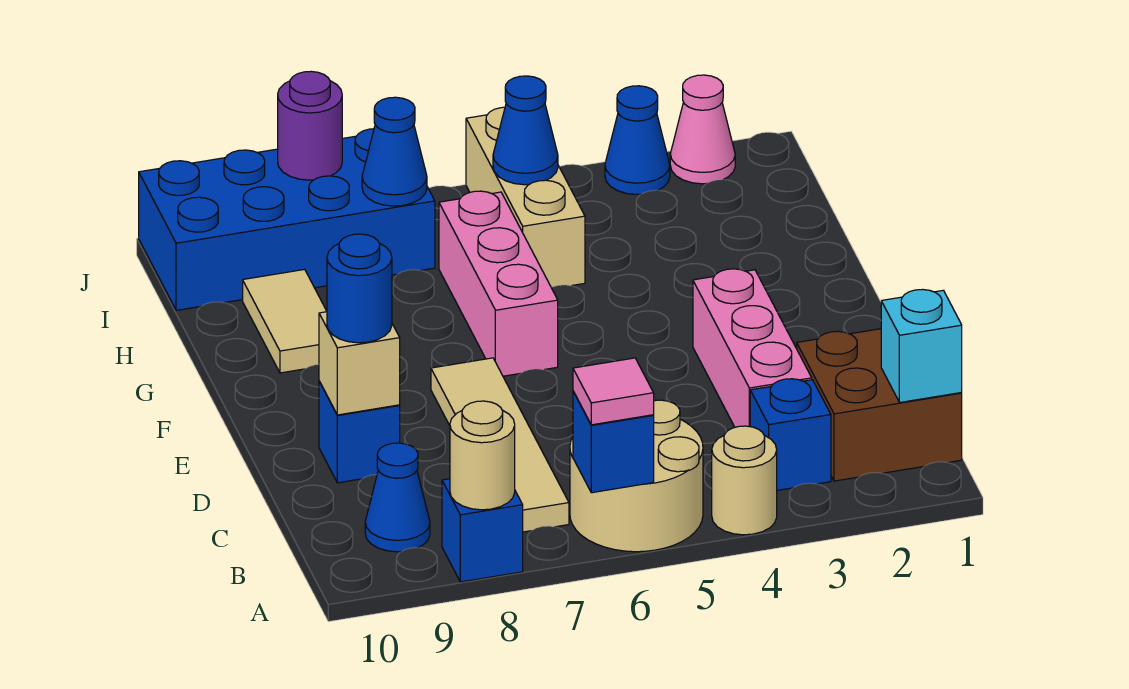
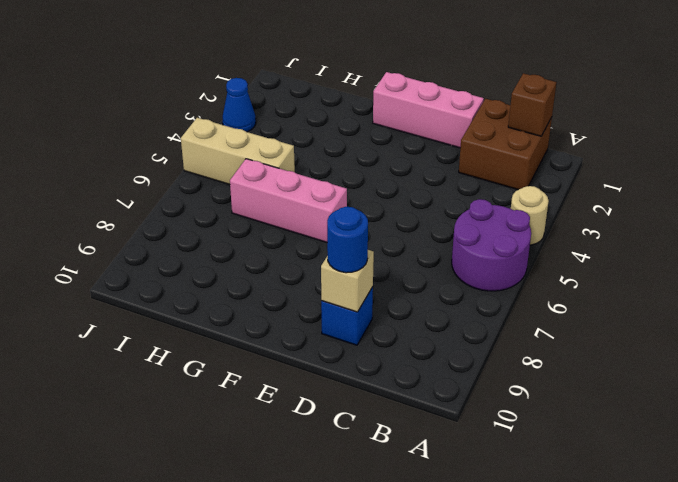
purple round brick A5:B6 level 1 -> tan round brick A5:B6 level 1
brown brick B1 level 2 -> cyan brick B1 level 2
pink brick D1:F1 level 1 -> pink brick C3:E3 level 1
none -> blue brick A8 level 1
none -> blue brick B3 level 1
none -> tan tile B7:E7 level 1

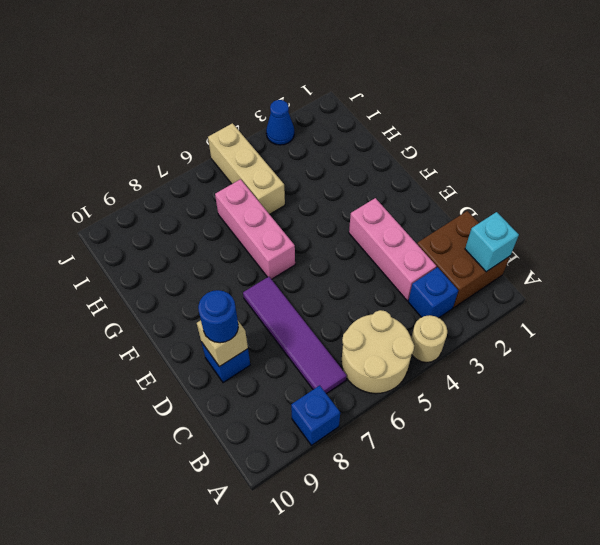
purple tile B7:E7 level 1 -> tan tile B7:E7 level 1
none -> blue cone B9 level 1
none -> tan tile G9:H9 level 1
none -> blue brick I7:J10 level 1

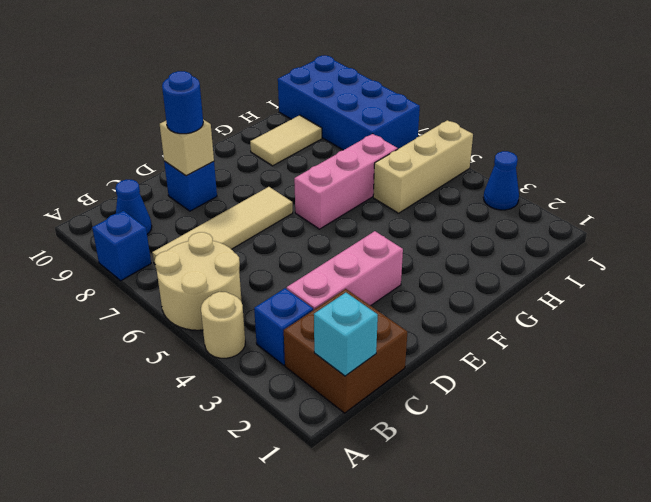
none -> pink cone J2 level 1
none -> blue brick A6 level 2
none -> tan round brick A8 level 2

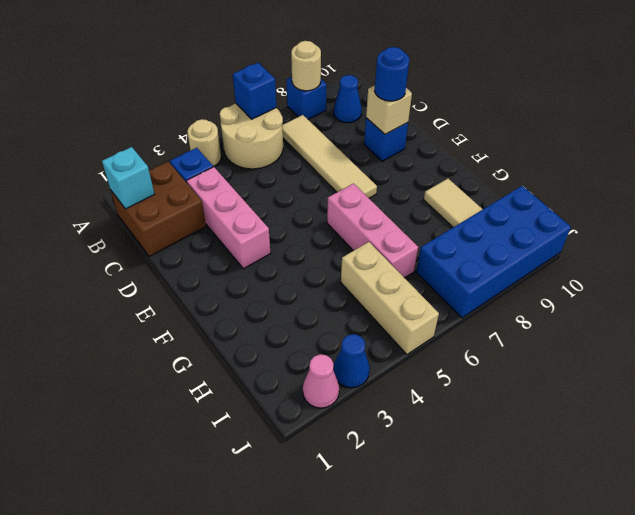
none -> blue cone I5 level 2
none -> blue cone I7 level 2
none -> purple round brick J8 level 2

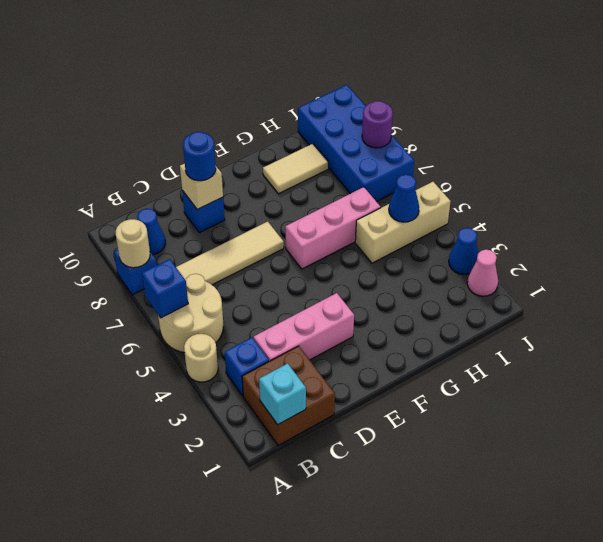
none -> blue cone I7 level 2
none -> pink tile A6 level 3

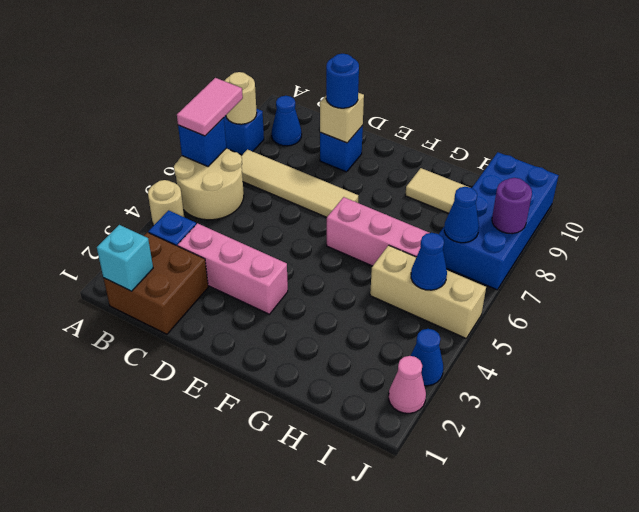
pink tile A6:A7 level 3 -> pink tile A6 level 3

